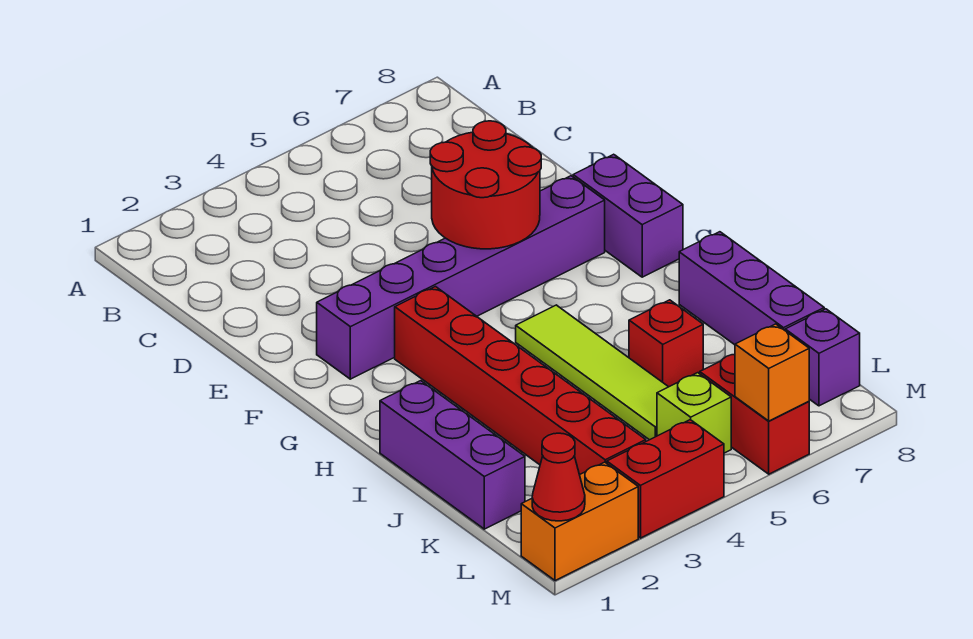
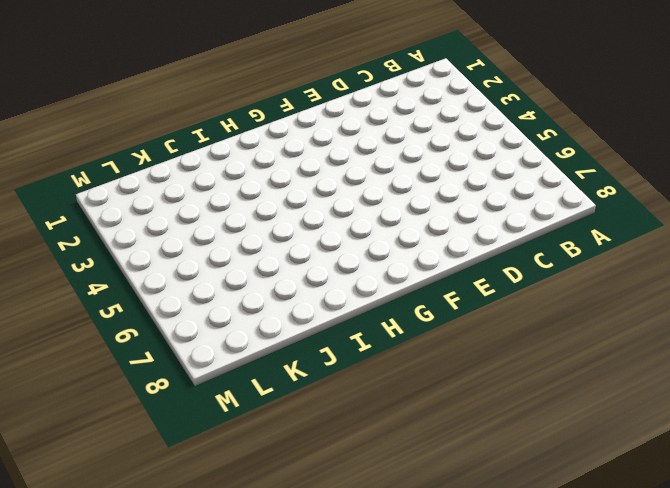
none -> purple brick F2:F7 level 1
none -> purple brick F8:G8 level 1
none -> red brick G3:L3 level 1

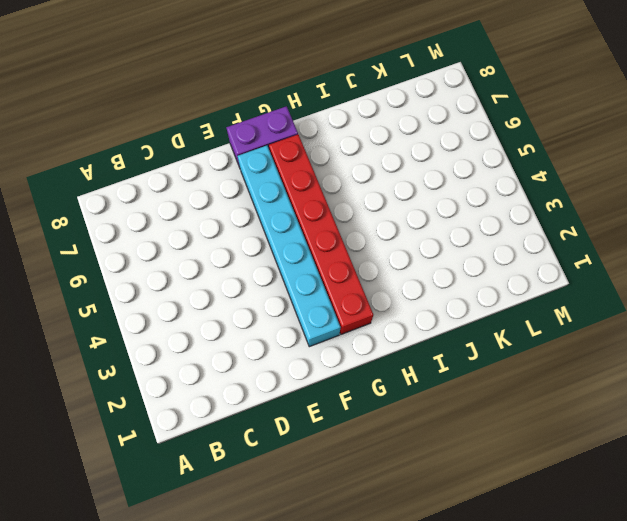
cyan brick F2:F7 level 1 -> purple brick F2:F7 level 1
red brick G2:G7 level 1 -> red brick G3:L3 level 1
none -> lime tile H5:K5 level 1
none -> purple brick I1:K1 level 1
none -> purple brick I8:K8 level 1

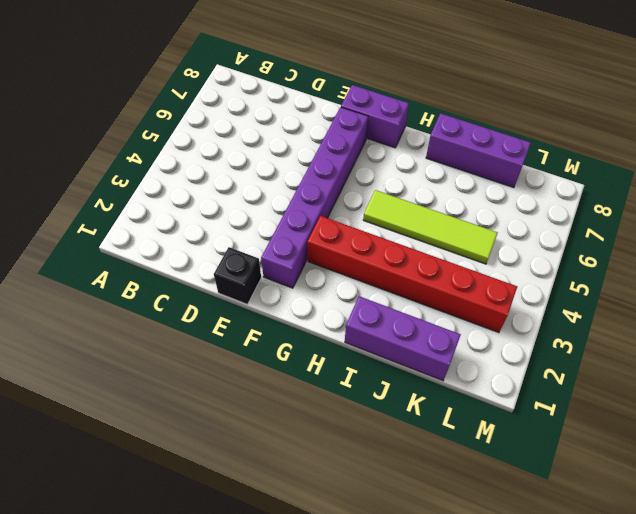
black brick E1 level 1 -> none
none -> red brick J6 level 1
none -> lime brick L5 level 1
none -> red brick L6:M6 level 1

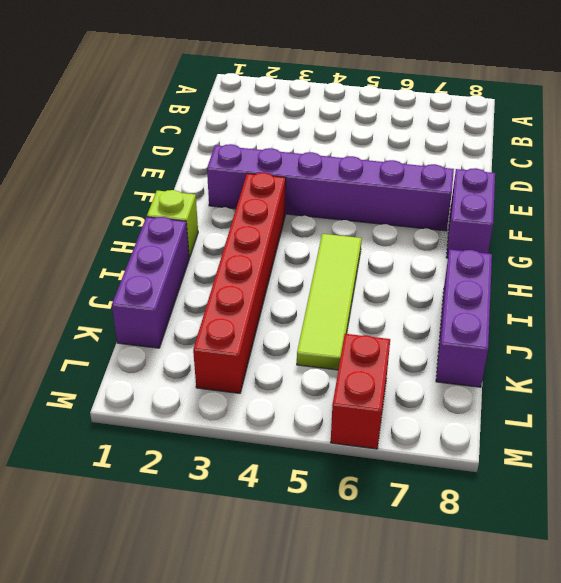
lime brick H1 level 1 -> lime brick L5 level 1
none -> red brick J6 level 1
none -> purple brick L8 level 1
none -> orange brick M1:M2 level 1

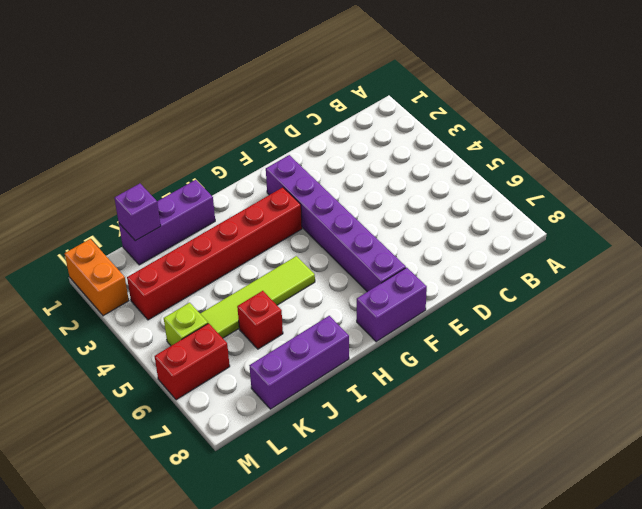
purple brick K1 level 2 -> purple brick L8 level 1
none -> red brick M3:M4 level 1
none -> red round brick E5:F6 level 2
none -> red cone M1 level 2

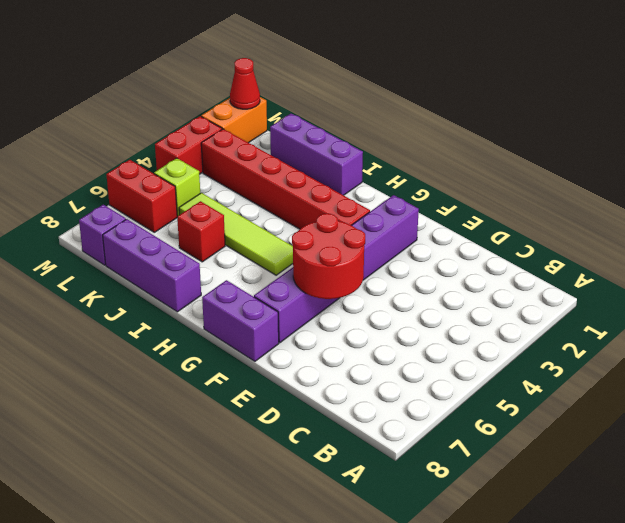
none -> orange brick M6 level 2

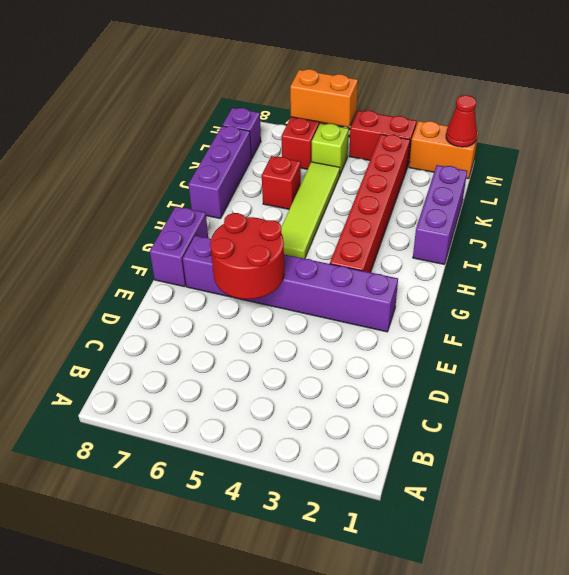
orange brick M5:M6 level 2 -> orange brick M6 level 2

